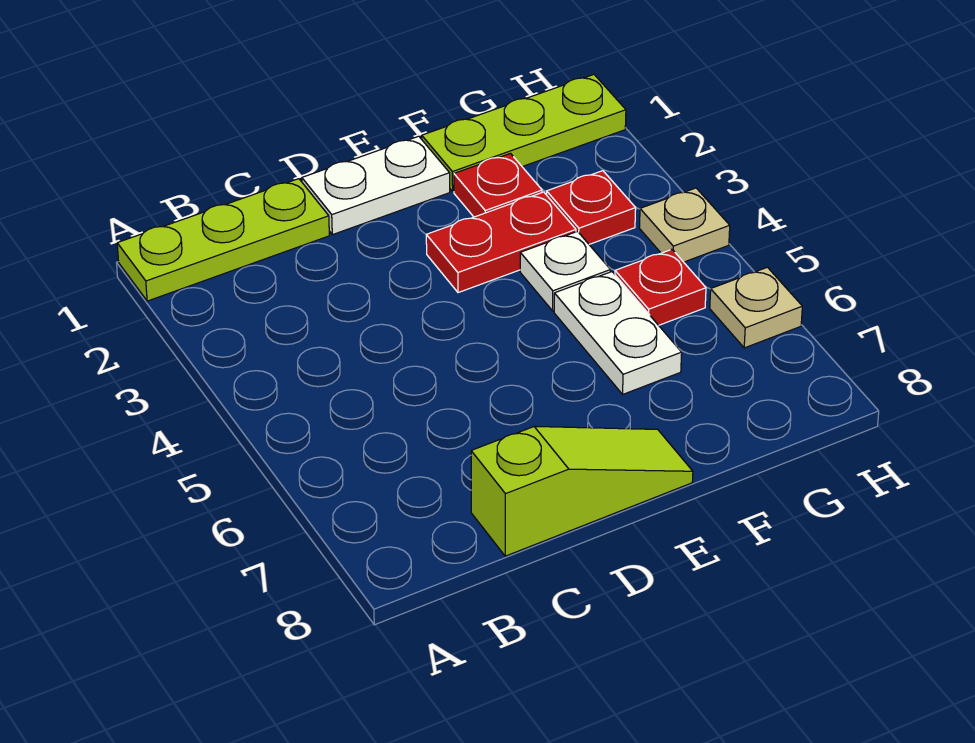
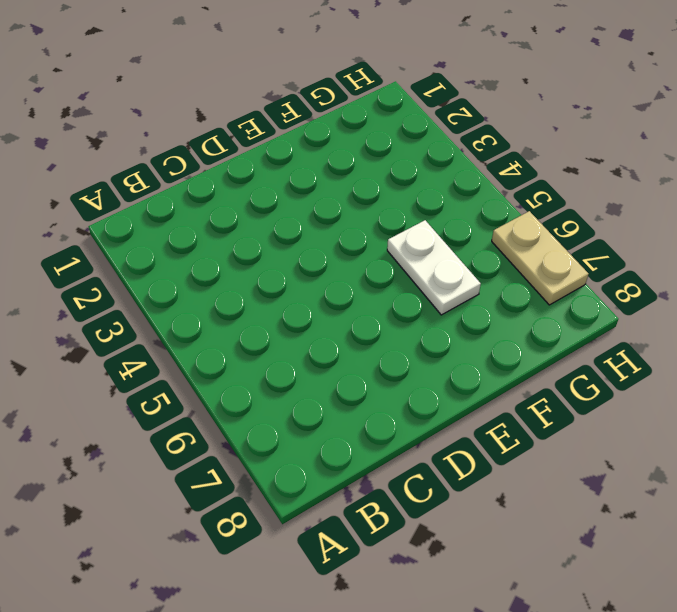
tan plate H6:H7 level 1 -> tan plate H6 level 1
none -> lime plate A1:C1 level 1
none -> lime slope C8:E8 level 1 top C
none -> white plate D1:E1 level 1

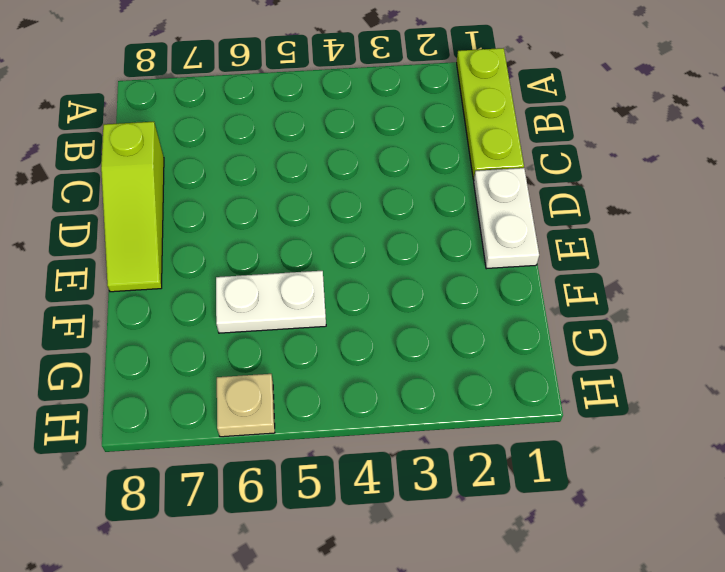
none -> red plate E3:F3 level 1
none -> lime plate F1:H1 level 1
none -> red plate F2 level 1

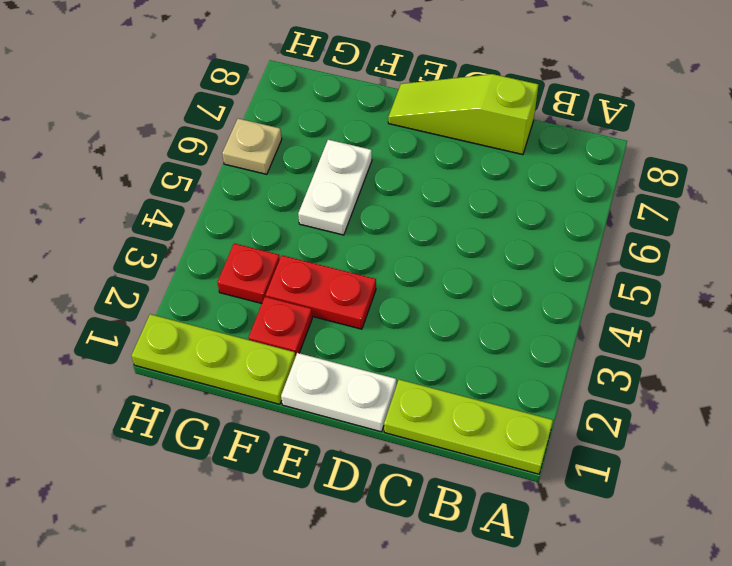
none -> white plate F4 level 1
none -> red plate G5 level 1
none -> tan plate H4 level 1

